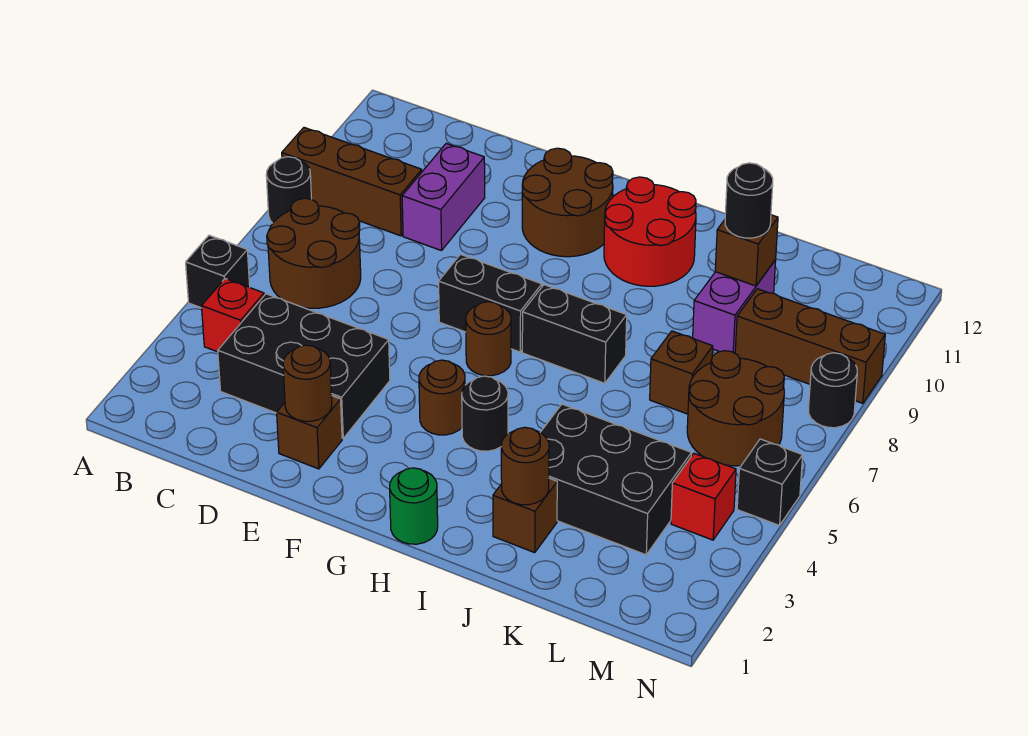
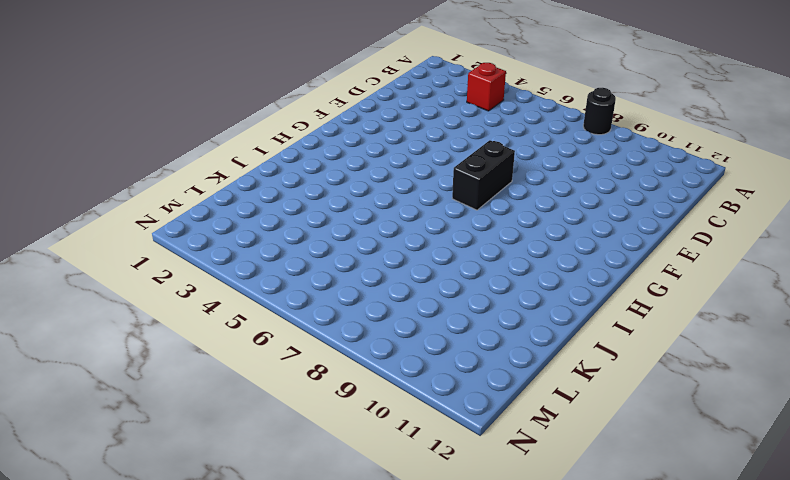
none -> black brick A5 level 1
none -> brown brick A9:C9 level 1
none -> brown round brick B6:C7 level 1

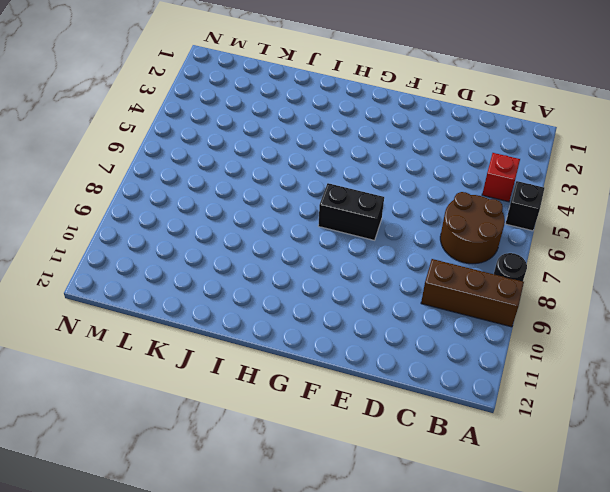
none -> black brick C3:E4 level 1
none -> purple brick D9:D10 level 1
none -> brown brick E2 level 1

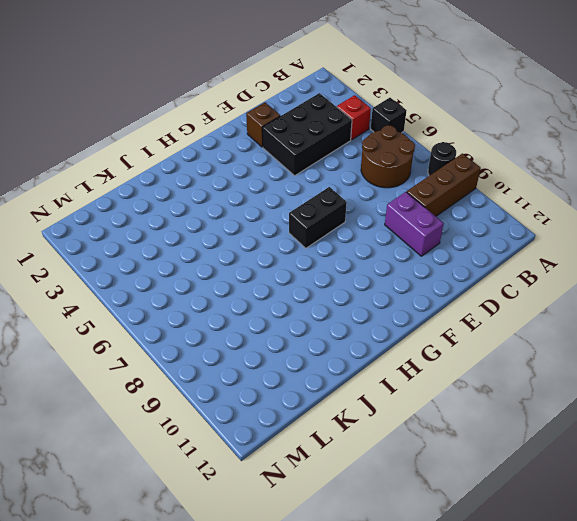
none -> brown round brick F10:G11 level 1
none -> brown round brick G4 level 1
none -> brown round brick G6 level 1

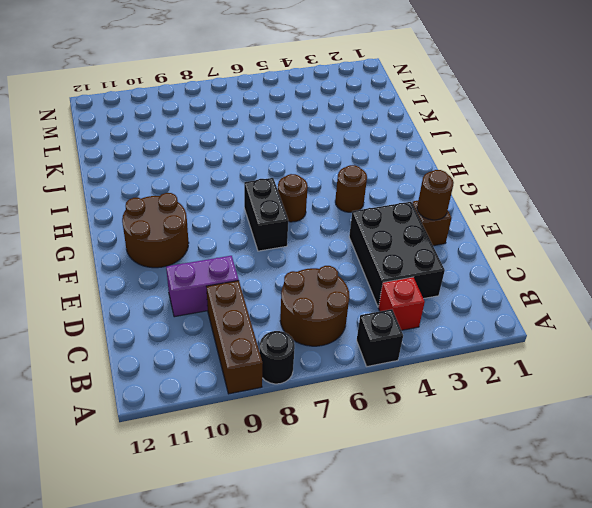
none -> green round brick H1 level 1
none -> black round brick H4 level 1
none -> black brick H7:I7 level 1

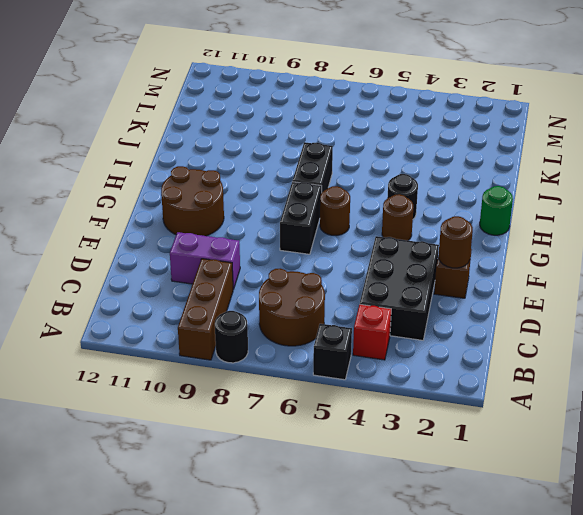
none -> red round brick H10:I11 level 1
none -> brown brick J2 level 1
none -> black brick J3:L4 level 1

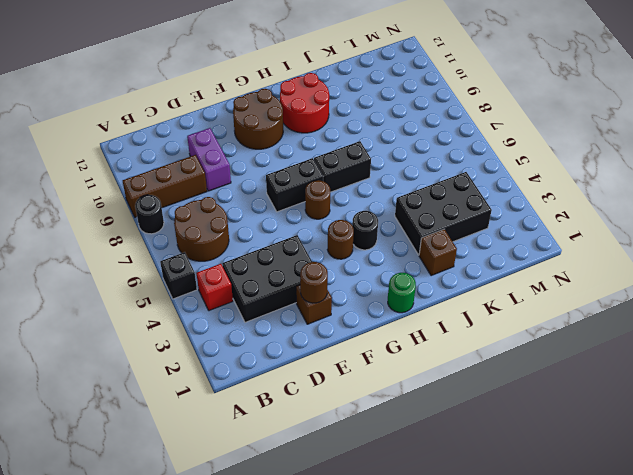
none -> brown brick K7 level 1
none -> purple brick K9:K10 level 1
none -> brown round brick L6:M7 level 1

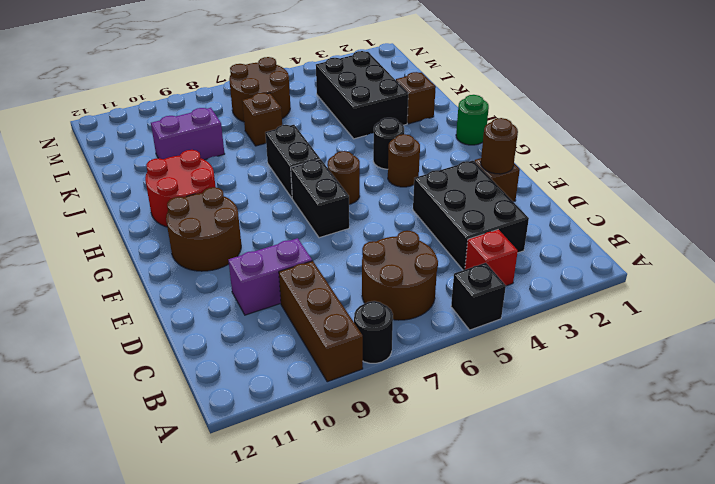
none -> brown brick L9:N9 level 1
none -> red brick M4 level 1
none -> black brick N5 level 1

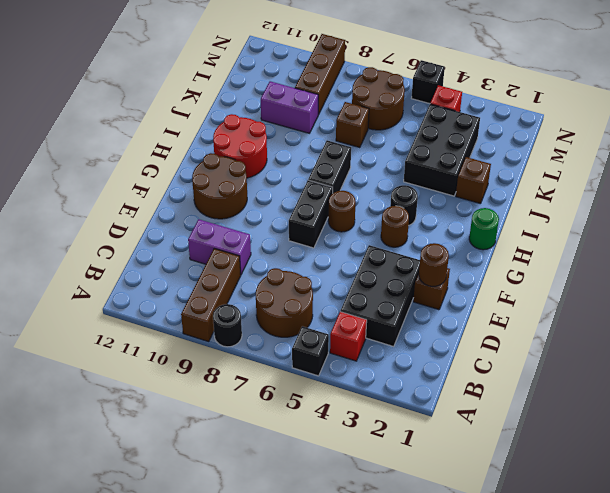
none -> black round brick N8 level 1
none -> brown round brick J2 level 2
none -> brown brick K10 level 2

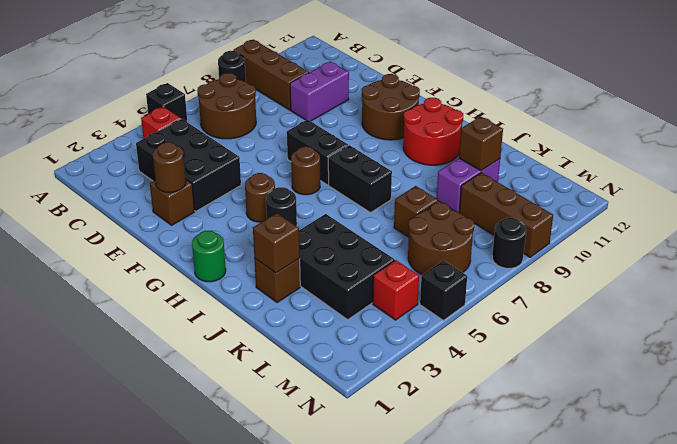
brown brick J2 level 2 -> brown round brick J2 level 2
none -> black round brick K10 level 3

